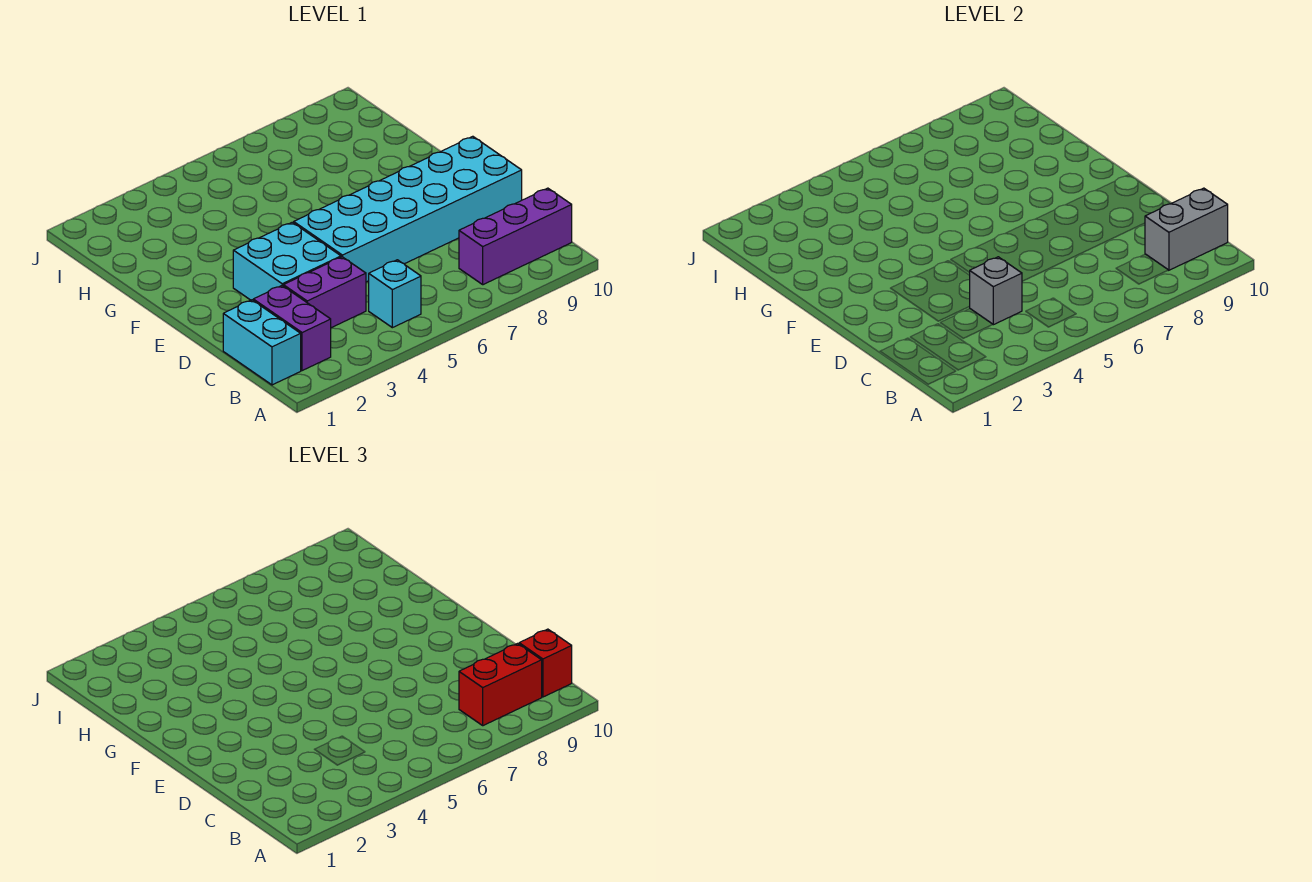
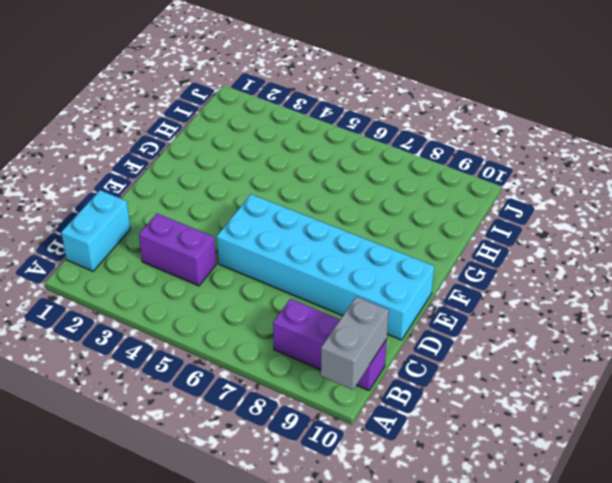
grey brick A10:B10 level 2 -> grey brick B9:B10 level 2
none -> purple brick B2:C2 level 1
none -> cyan brick B5 level 1

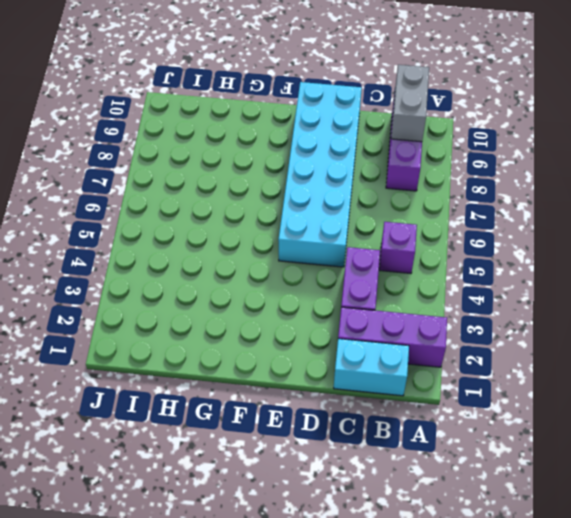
purple brick A2:C2 level 1 -> purple brick B2:C2 level 1
purple brick B5 level 1 -> cyan brick B5 level 1
none -> cyan brick D3:E4 level 1
none -> grey brick C4 level 2

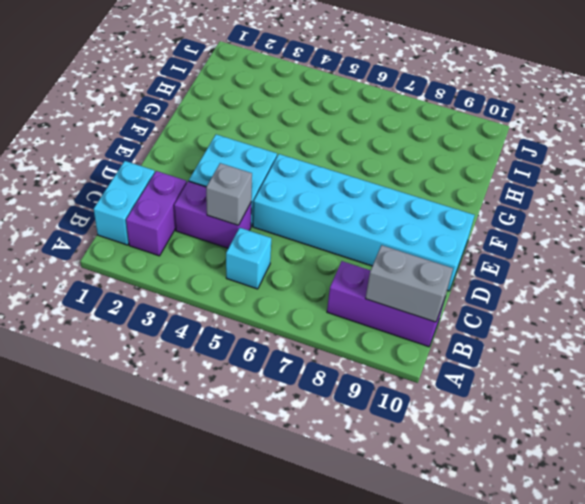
none -> red brick B8:B9 level 3
none -> red brick B10 level 3

